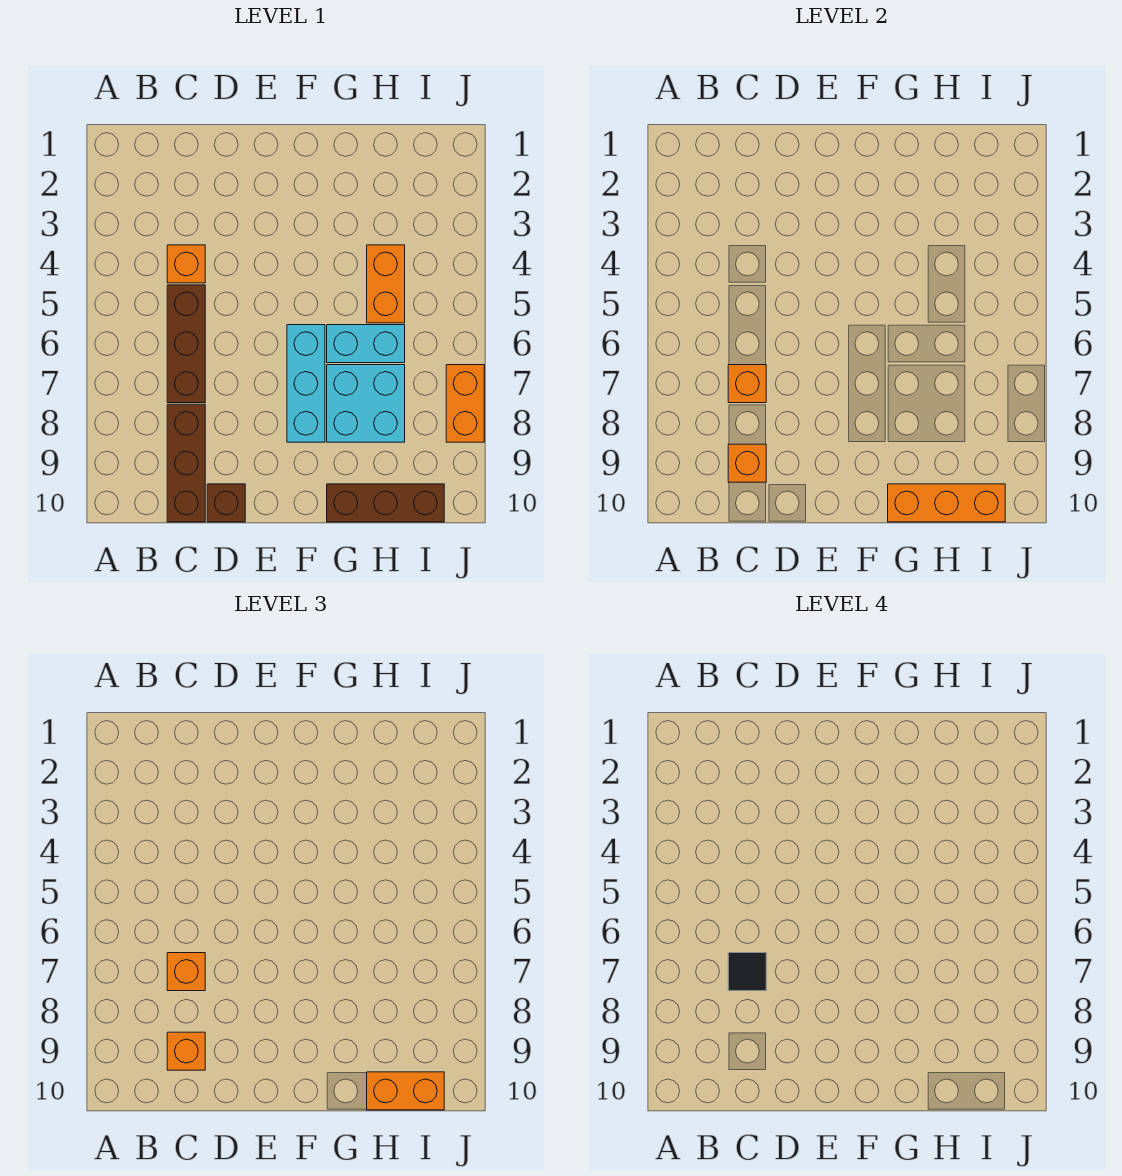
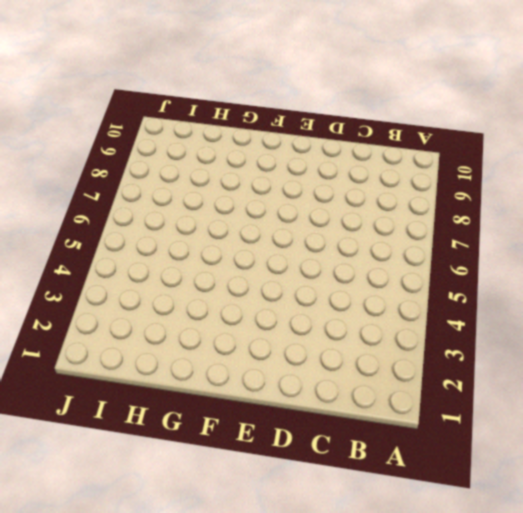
none -> orange brick C4 level 1
none -> brown brick C5:C7 level 1
none -> brown brick C8:C10 level 1

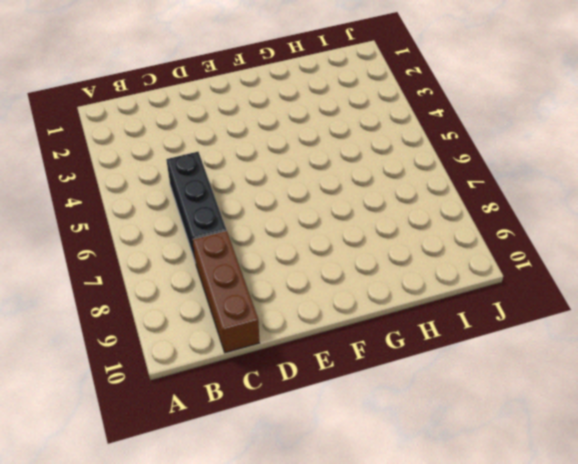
black brick C5:C7 level 1 -> brown brick C5:C7 level 1
none -> orange brick C4 level 1
none -> brown brick D10 level 1
none -> cyan brick F6:F8 level 1

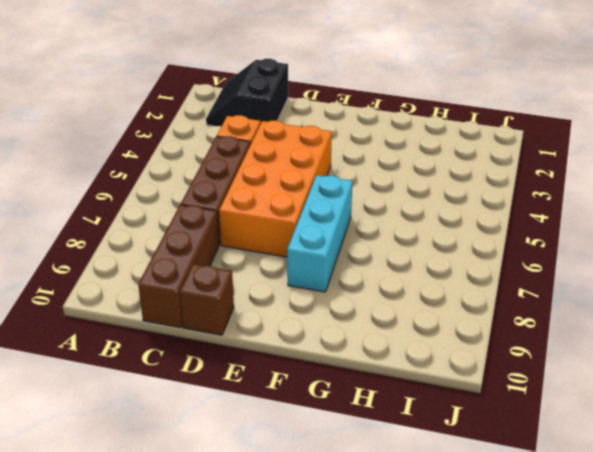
black slope B1:C2 level 1 top C -> none
orange brick D4:E7 level 1 -> none
none -> cyan brick G6:H6 level 1
none -> cyan brick G7:H8 level 1
none -> brown brick G10:I10 level 1

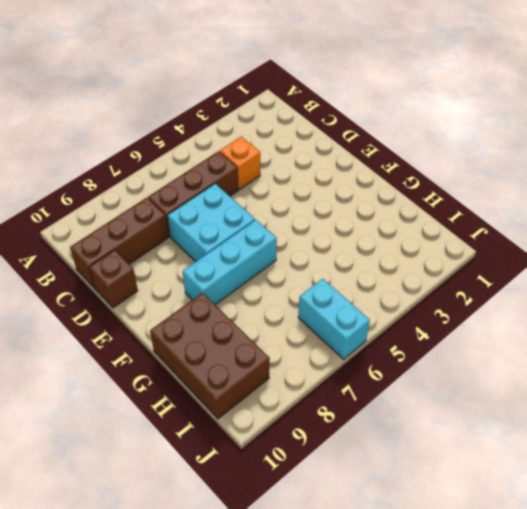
cyan brick D6:E7 level 1 -> cyan brick G7:H8 level 1
brown brick G9:I10 level 1 -> brown brick G10:I10 level 1
cyan brick I6:J6 level 1 -> cyan brick G6:H6 level 1
none -> orange brick H4:H5 level 1
none -> orange brick J7:J8 level 1
none -> orange brick C7 level 2

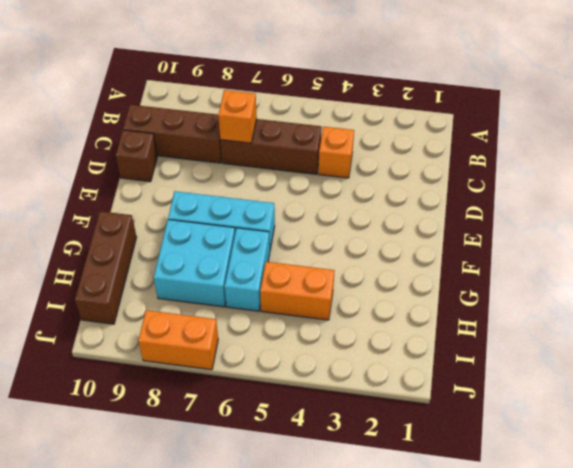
none -> orange brick C9 level 2
none -> orange brick G10:I10 level 2
none -> orange brick C7 level 3

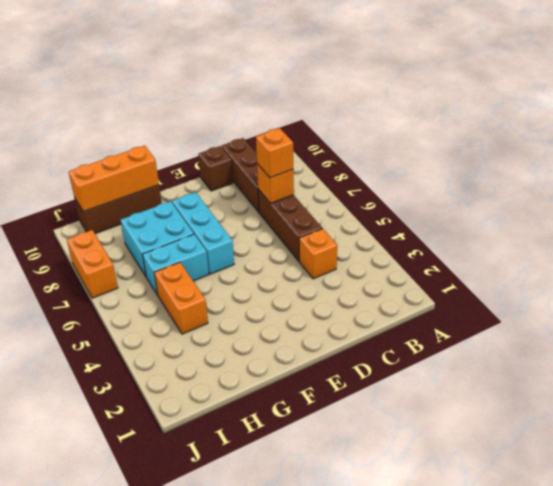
none -> orange brick C9 level 2
none -> orange brick C9 level 3
none -> orange brick H10:I10 level 3

